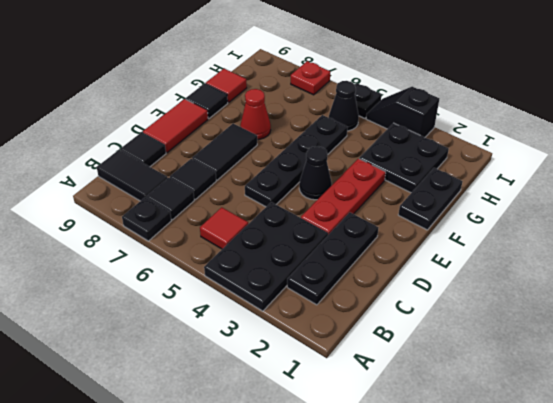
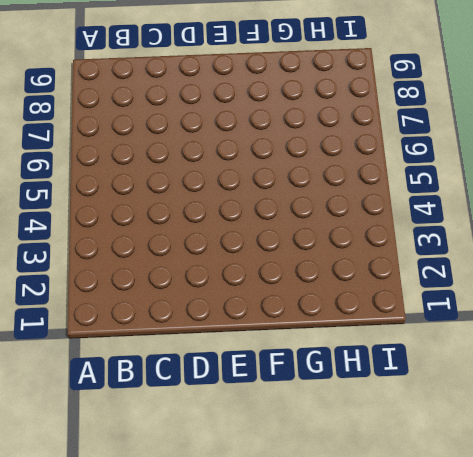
none -> black plate A3:C4 level 1
none -> black plate A7 level 1
none -> black plate B2:D2 level 1

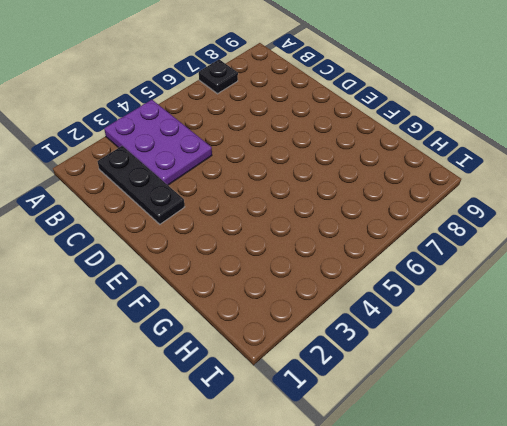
purple plate A3:C4 level 1 -> black plate A3:C4 level 1
none -> red tile B5 level 1
none -> black tile B7 level 1
none -> black tile B8:B9 level 1

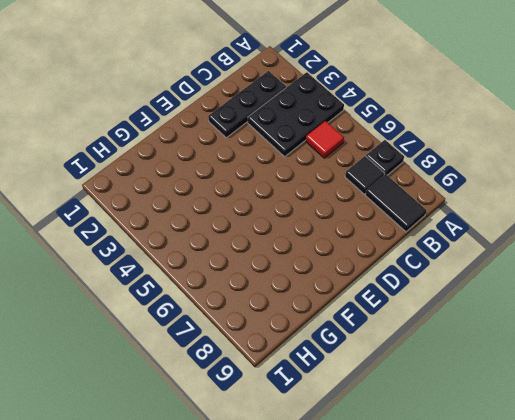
none -> black tile C7 level 1
none -> black tile C9 level 1
none -> red plate D3:F3 level 1

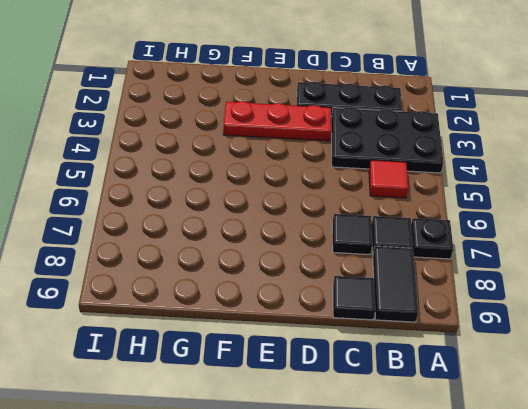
none -> black plate D5:G5 level 1
none -> black tile D7:E7 level 1
none -> red tile D9:E9 level 1

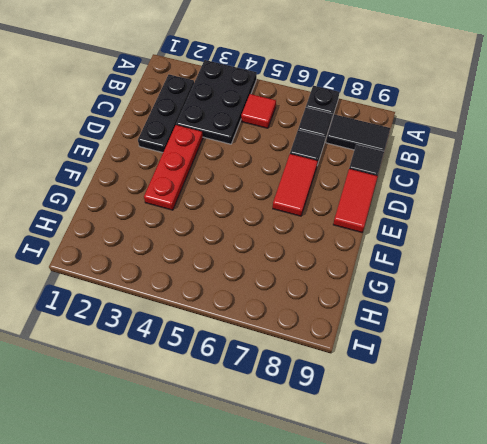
red tile D7:E7 level 1 -> black tile D7:E7 level 1
none -> black plate D5:G5 level 1
none -> black cone E4 level 1
none -> black plate F1:G1 level 1

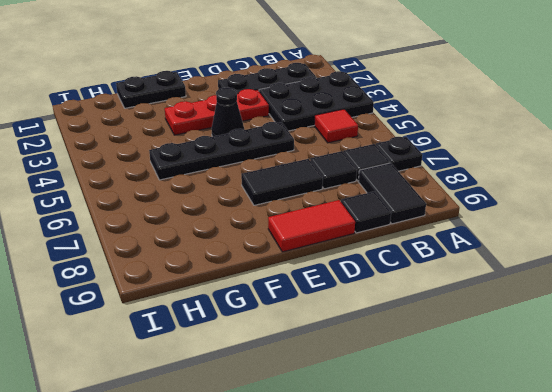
none -> red cone F7 level 1
none -> black tile F9 level 1
none -> black plate G2:H3 level 1

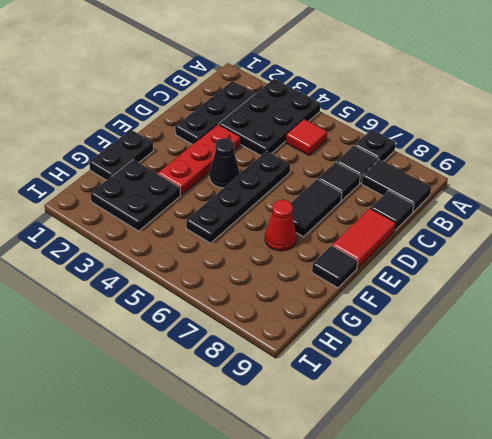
none -> red tile G9 level 1
none -> black cone H5 level 1
none -> black slope I3:I4 level 1 top 3

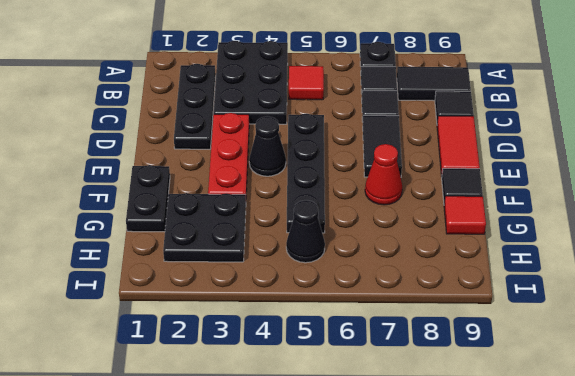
none -> black slope I3:I4 level 1 top 3
none -> black plate I5 level 1
none -> red plate I7 level 1

